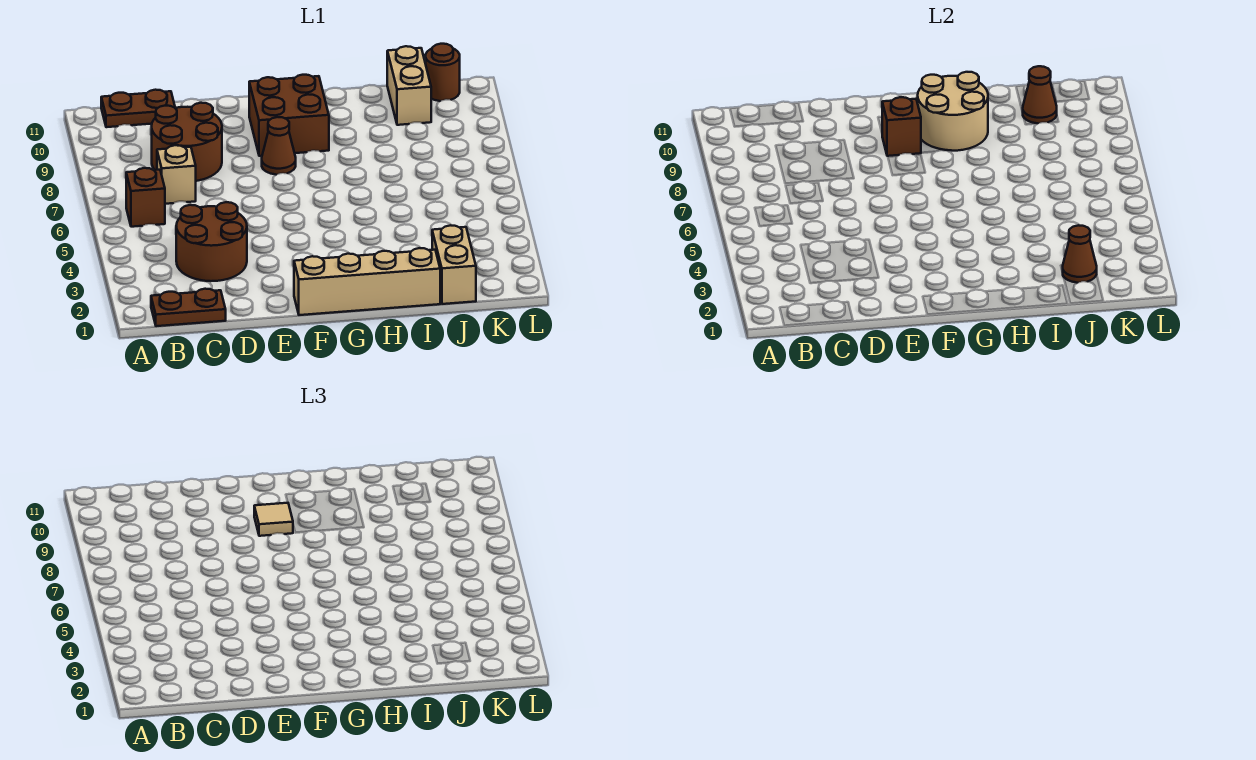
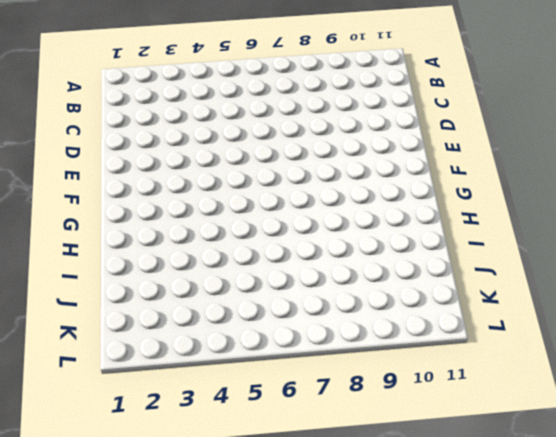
none -> brown plate B1:C1 level 1
none -> brown brick B6 level 1
none -> brown plate B11:C11 level 1

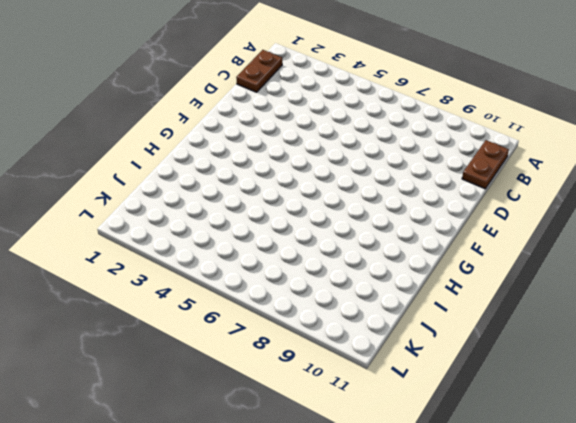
none -> brown brick B6 level 1
none -> brown round brick C3:D4 level 1
none -> tan brick C7 level 1

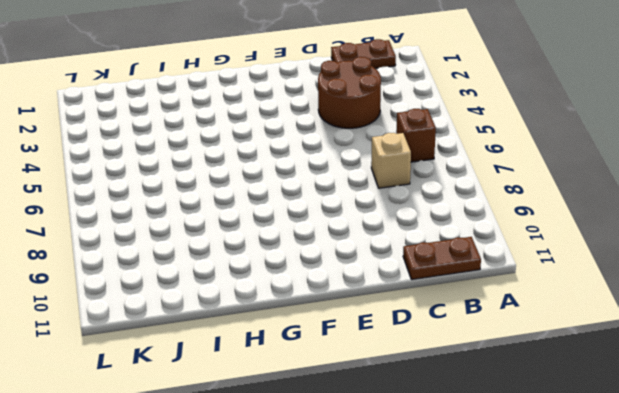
none -> brown round brick C8:D9 level 1
none -> tan brick F1:I1 level 1
none -> brown cone F8 level 1

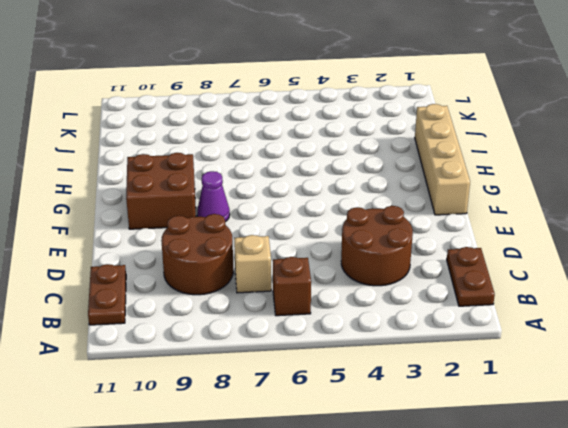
purple cone F8 level 1 -> brown cone F8 level 1
none -> tan brick J1:J2 level 1
none -> tan brick J10:J11 level 1
none -> brown round brick K11 level 1

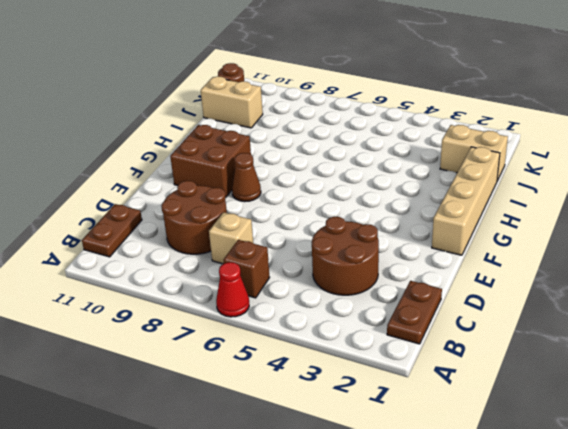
red cone A6 level 1 -> none
none -> brown brick F9 level 2
none -> tan round brick G9:H10 level 2
none -> brown cone J2 level 2

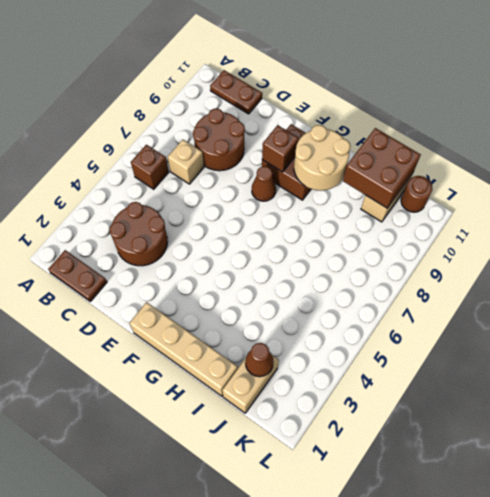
brown brick I10:J11 level 2 -> brown cone J10 level 2
none -> tan tile F9 level 3

